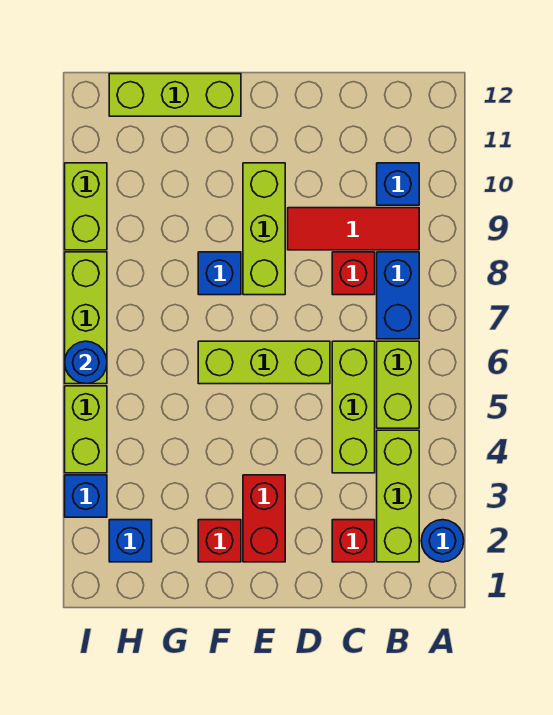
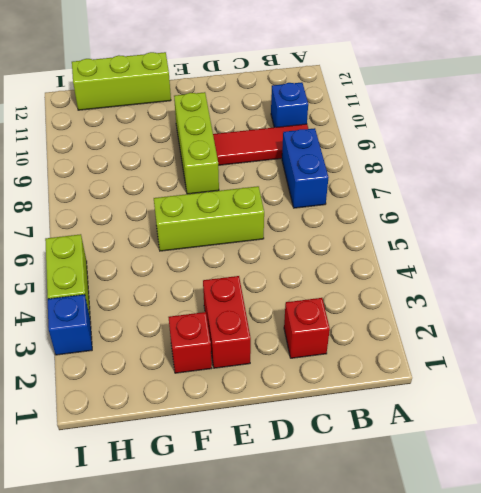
none -> blue round brick A2 level 1
none -> lime brick B2:B4 level 1
none -> lime brick B5:B6 level 1

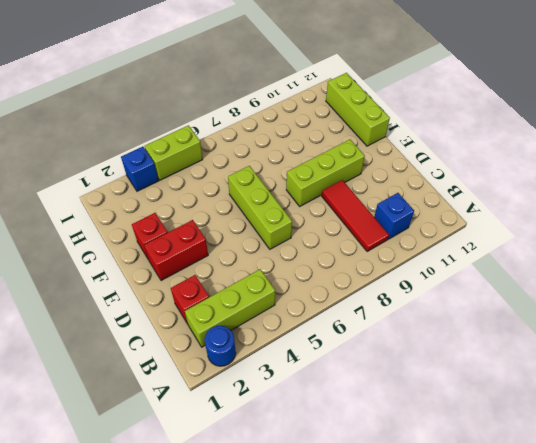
none -> lime brick B5:B6 level 1
none -> blue brick B7:B8 level 1
none -> lime brick C4:C6 level 1

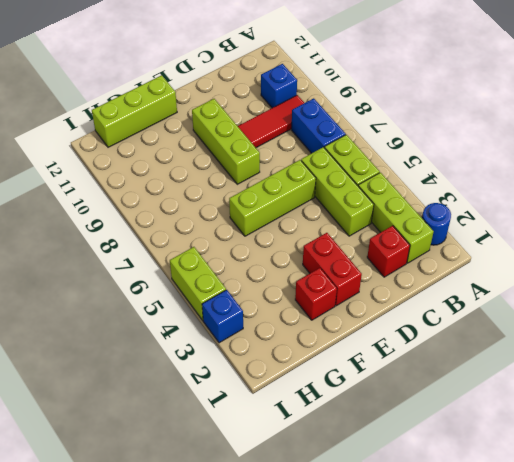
none -> red brick C8 level 1
none -> blue brick F8 level 1
none -> blue brick H2 level 1

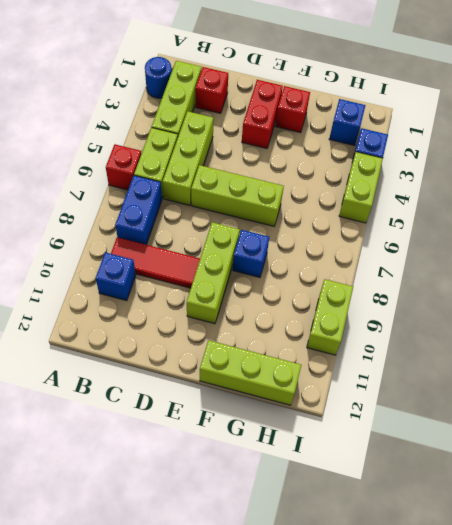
red brick A6 level 1 -> red brick C8 level 1
none -> lime brick I6:I8 level 1
none -> blue round brick I6 level 2

